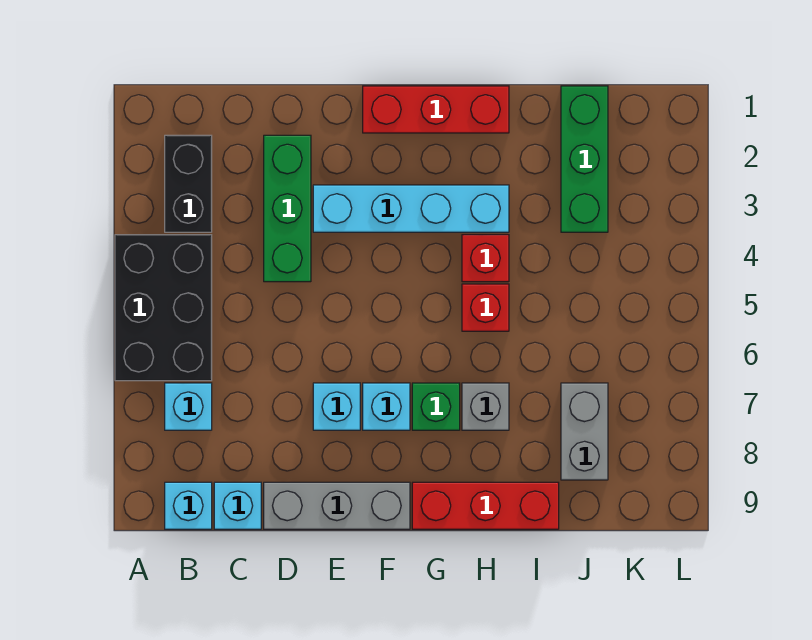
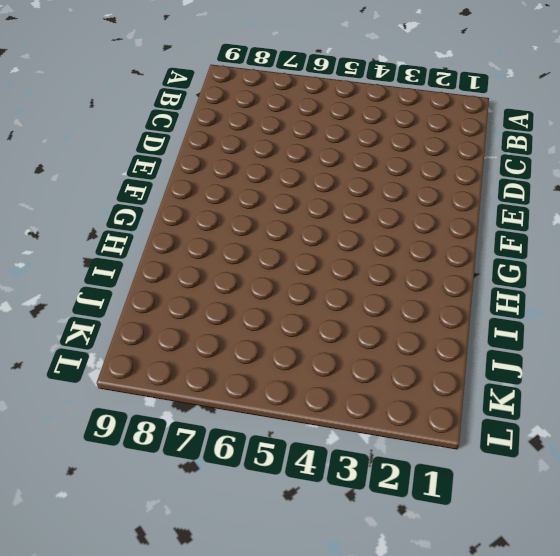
none -> black brick A4:B6 level 1
none -> black brick B2:B3 level 1
none -> cyan brick B7 level 1

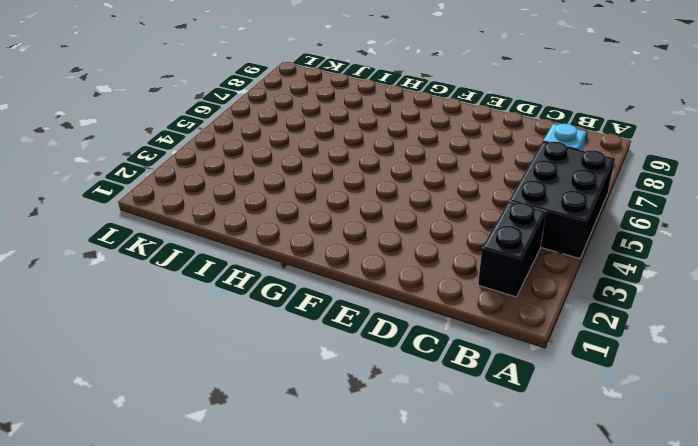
none -> cyan brick B9 level 1
none -> cyan brick C9 level 1
none -> green brick D2:D4 level 1

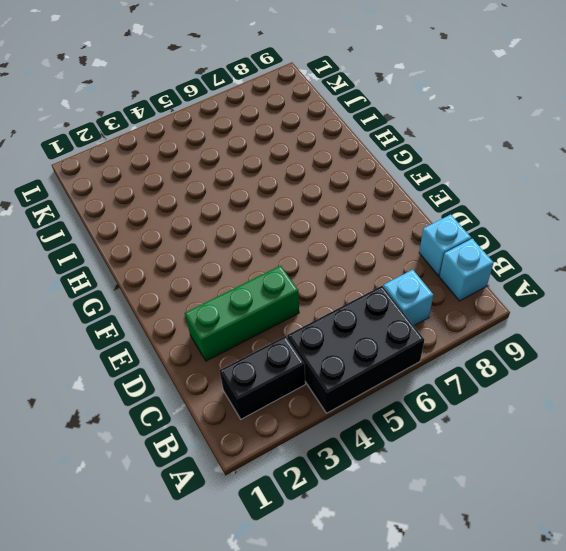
none -> grey brick D9:F9 level 1
none -> cyan brick E3:H3 level 1
none -> cyan brick E7 level 1

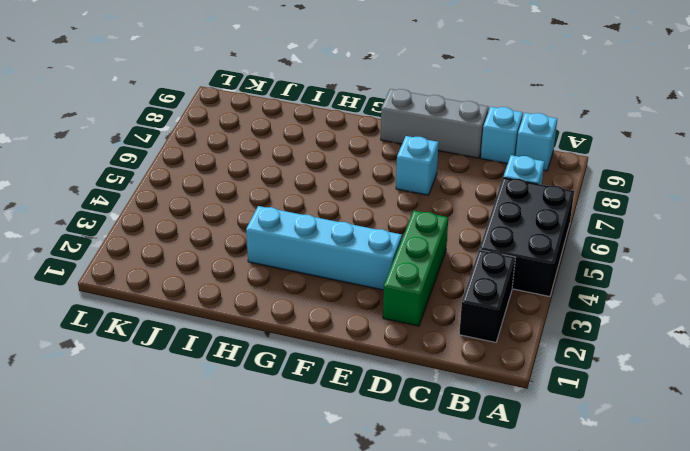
none -> red brick F1:H1 level 1
none -> cyan brick F7 level 1
none -> green brick G7 level 1

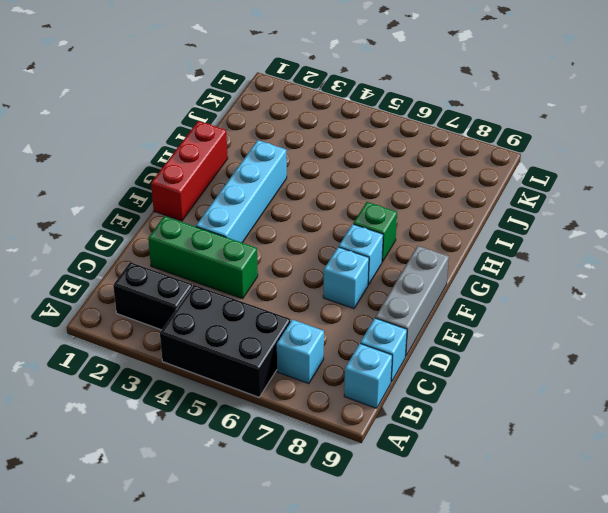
none -> red brick G9:I9 level 1
none -> red brick H4 level 1
none -> red brick H5 level 1

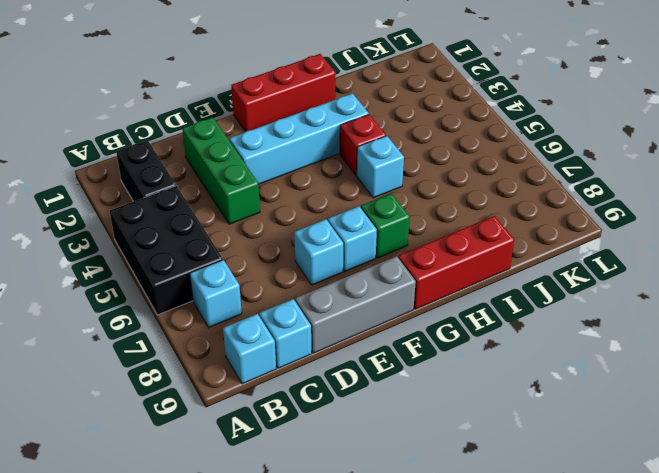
cyan brick H5 level 1 -> red brick H5 level 1
none -> grey brick H7 level 1
none -> green brick J1:J3 level 1
none -> grey brick J7:J8 level 1

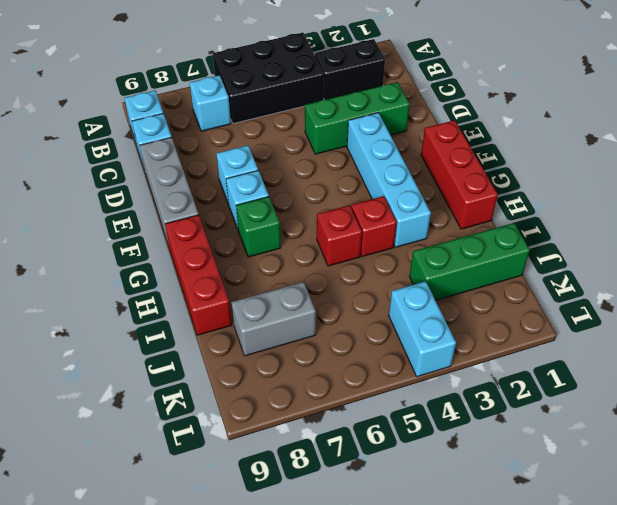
cyan brick K4:L4 level 1 -> none
none -> grey brick H7 level 1

